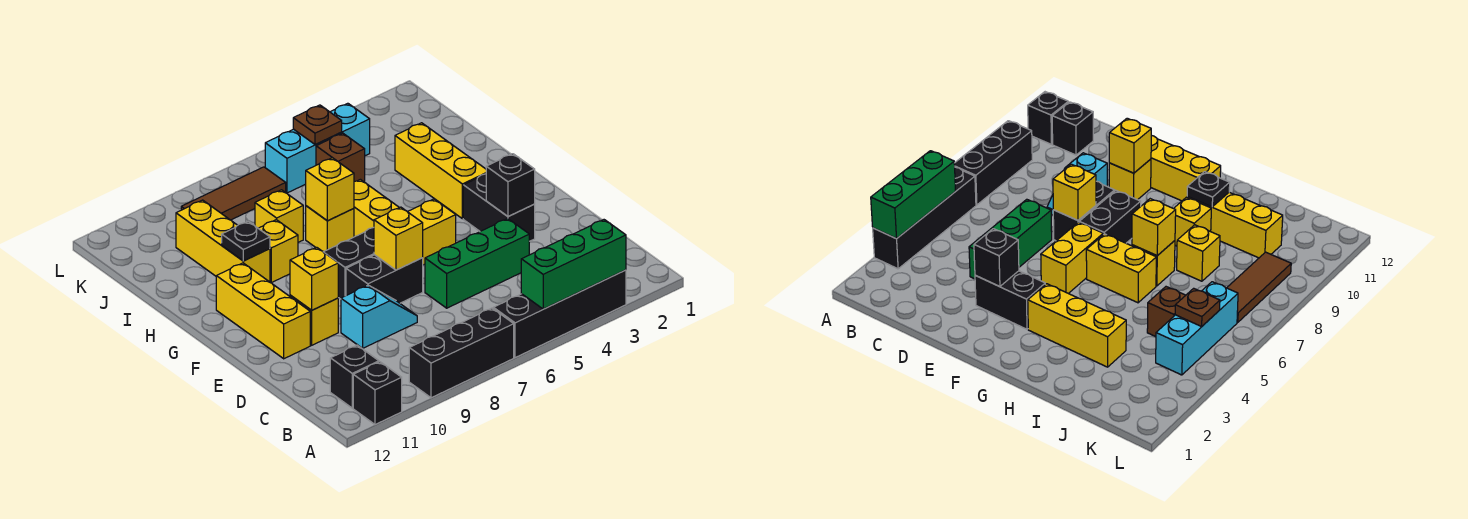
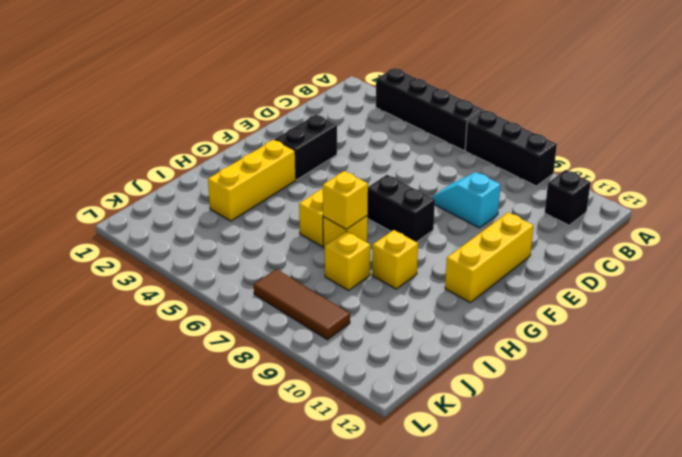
none -> black brick A11 level 1
none -> green brick D4:D6 level 1
none -> black brick E7:E8 level 1

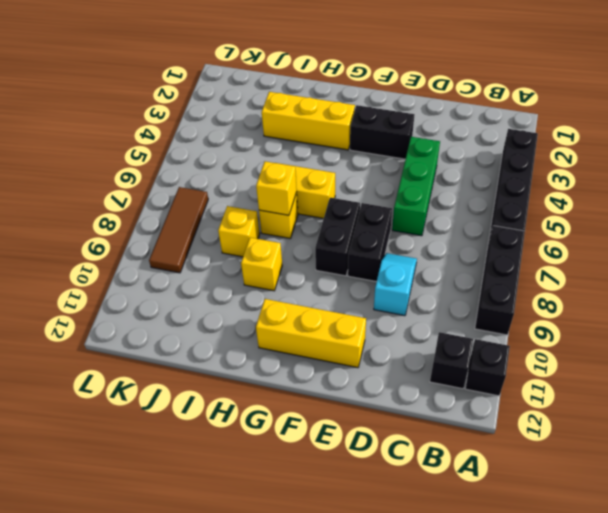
none -> yellow brick E10 level 1
none -> yellow brick F5:F6 level 1
none -> yellow brick H10:J10 level 1

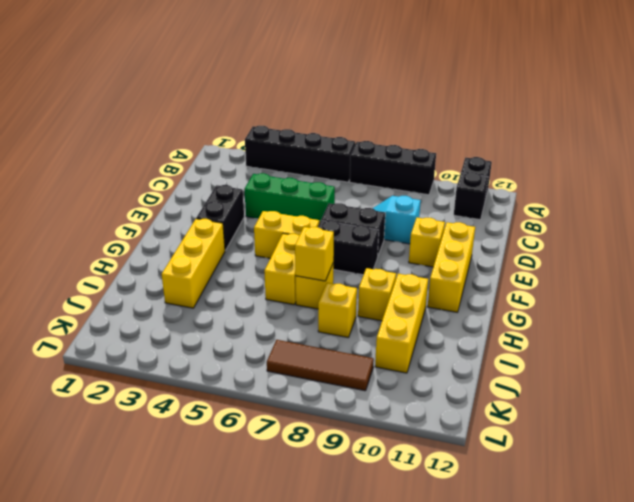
none -> brown brick J5 level 1
none -> cyan brick K4:K6 level 1
none -> green brick A3:A5 level 2

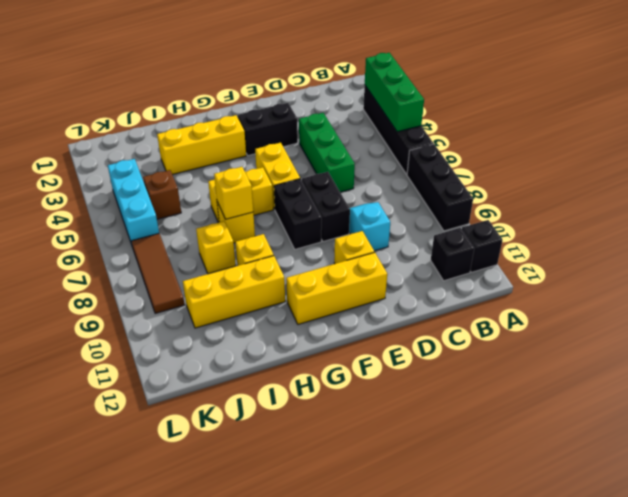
none -> black brick E3 level 2
none -> yellow brick E7 level 2
none -> yellow brick E10 level 2

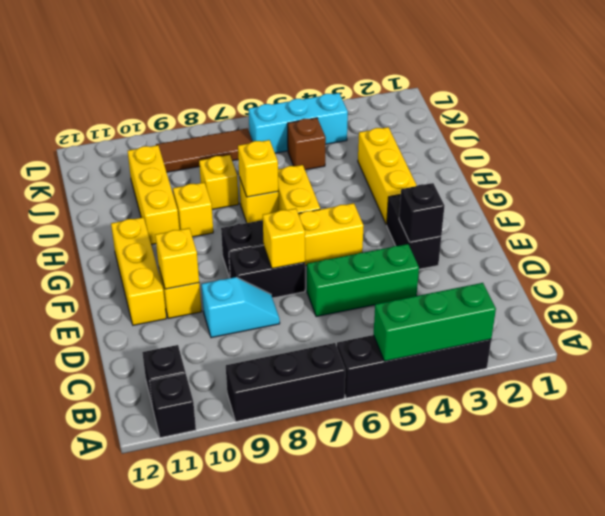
none -> black plate H10 level 2
none -> brown plate K5 level 2

